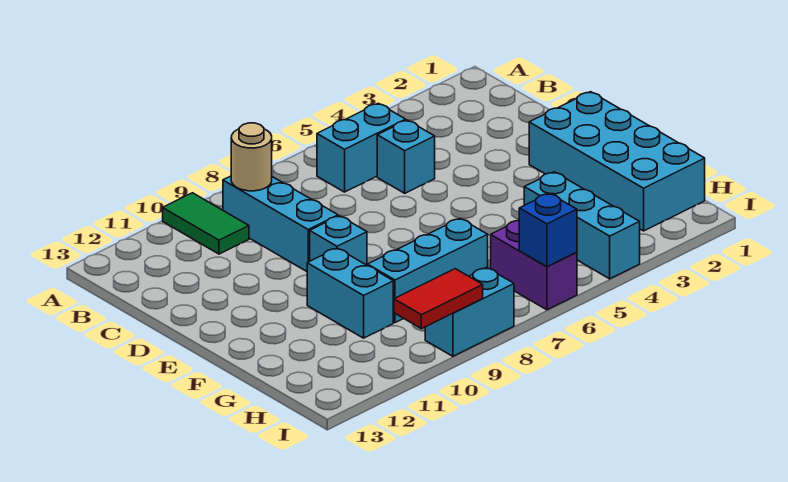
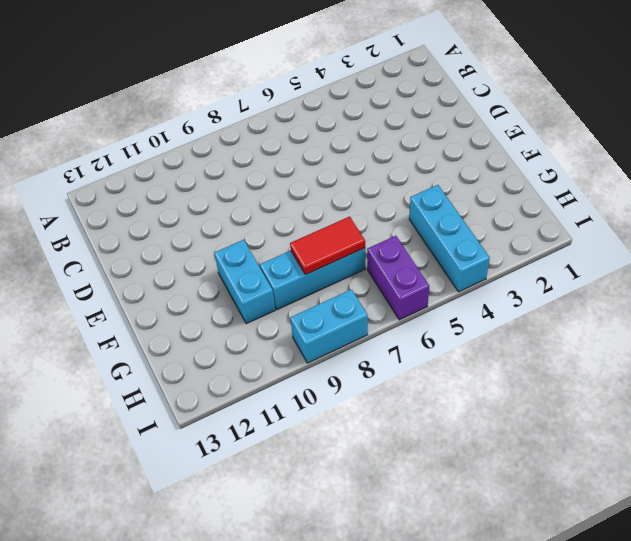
red tile G7:G8 level 2 -> red tile I9:I10 level 2
none -> green tile A10:B10 level 1
none -> cyan brick B5:B6 level 1
none -> cyan brick B9:D9 level 1

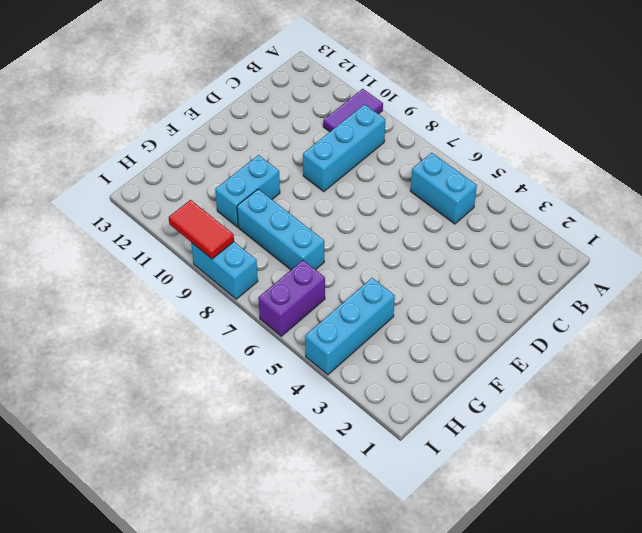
purple tile A10:B10 level 1 -> green tile A10:B10 level 1
none -> cyan brick C5 level 1
none -> cyan brick E1:H2 level 1
none -> cyan brick E9 level 1

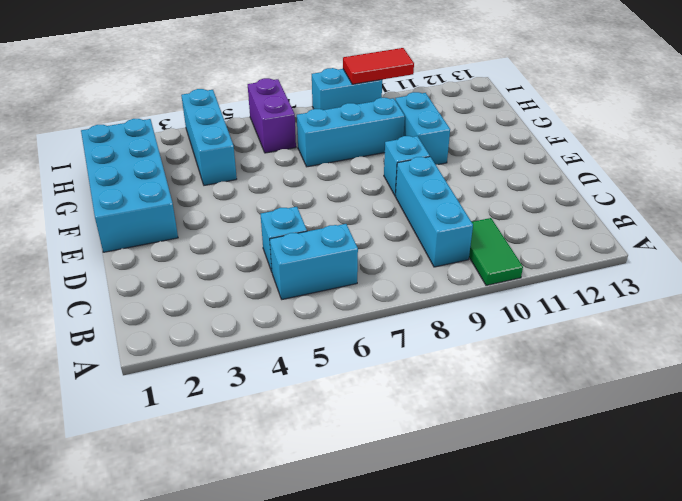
none -> tan round brick B9 level 2
none -> blue brick I6 level 2

